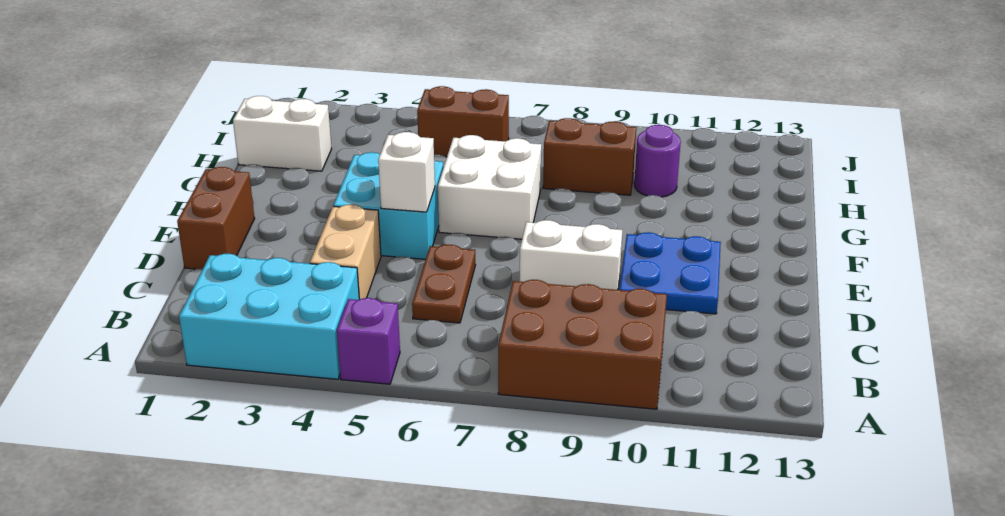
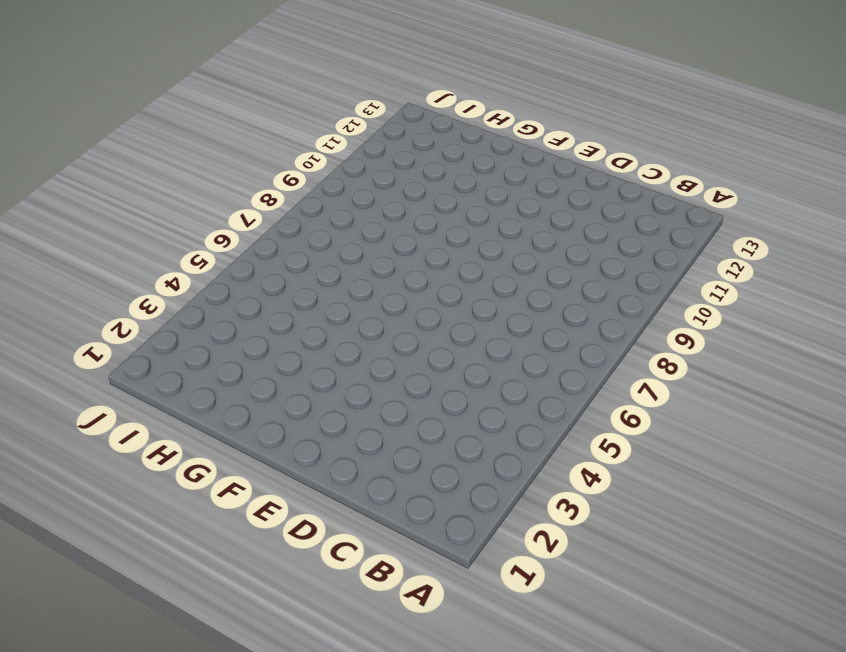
none -> cyan brick A2:B4 level 1
none -> purple brick A5 level 1
none -> brown brick A8:B10 level 1

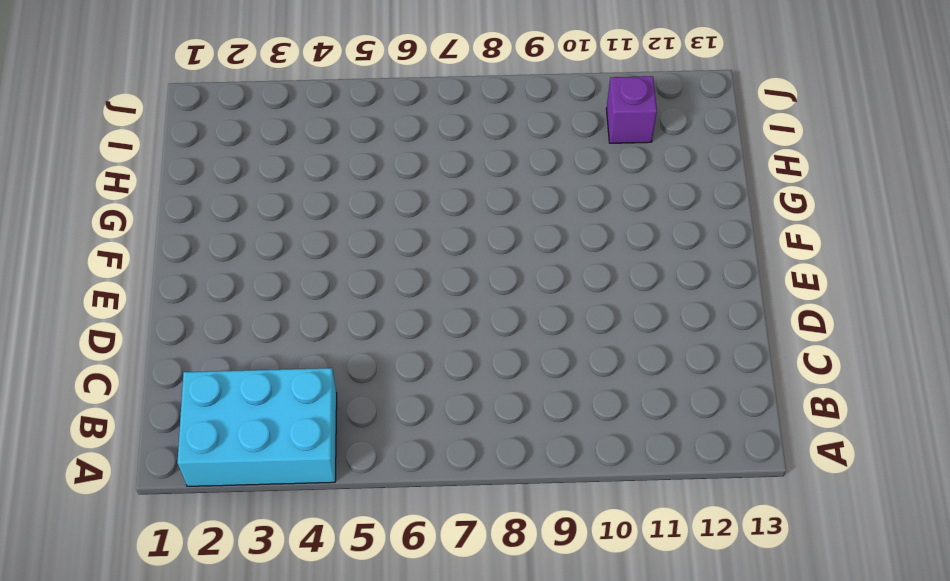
purple brick I11 level 1 -> purple brick A5 level 1
none -> brown brick A8:B10 level 1
none -> tan brick C4:D4 level 1
none -> brown plate C6:D6 level 1

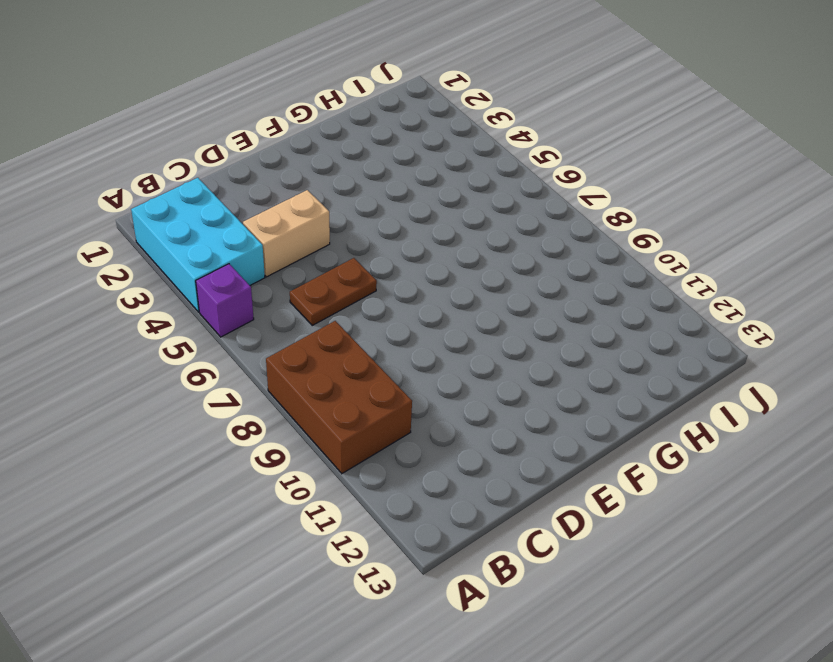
none -> brown brick D1:E1 level 1
none -> white brick D8:D9 level 1
none -> blue plate D10:E11 level 1

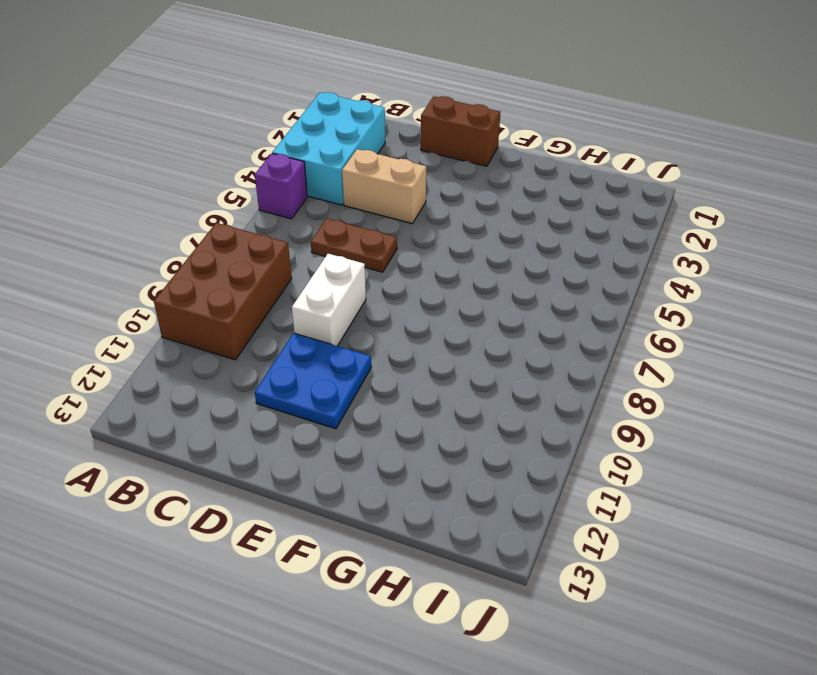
none -> cyan brick E4:F5 level 1
none -> white brick F6:G7 level 1
none -> white brick H1:H2 level 1

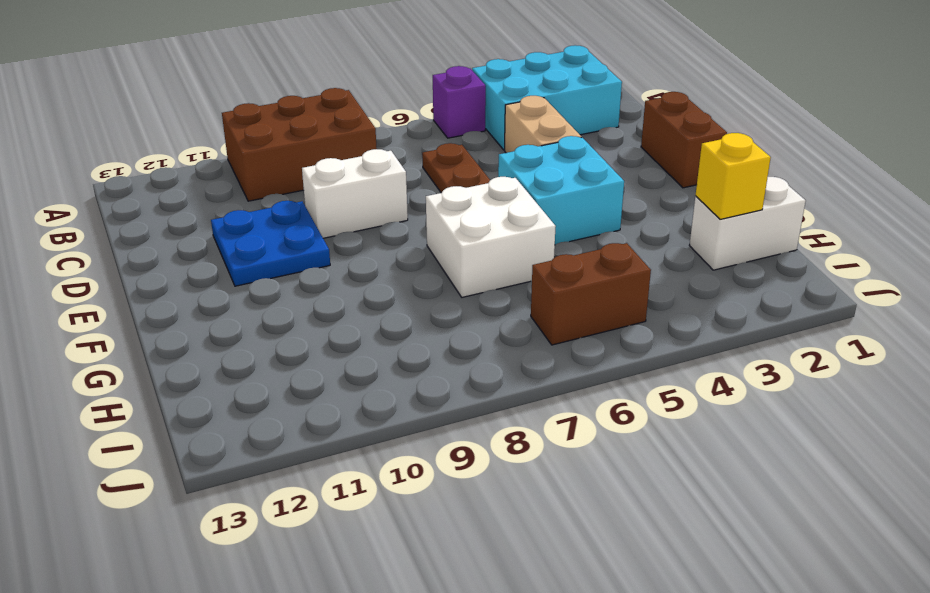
yellow brick H2 level 2 -> none
none -> brown brick H8:H9 level 1
none -> purple round brick H10 level 1
none -> white brick E5 level 2

